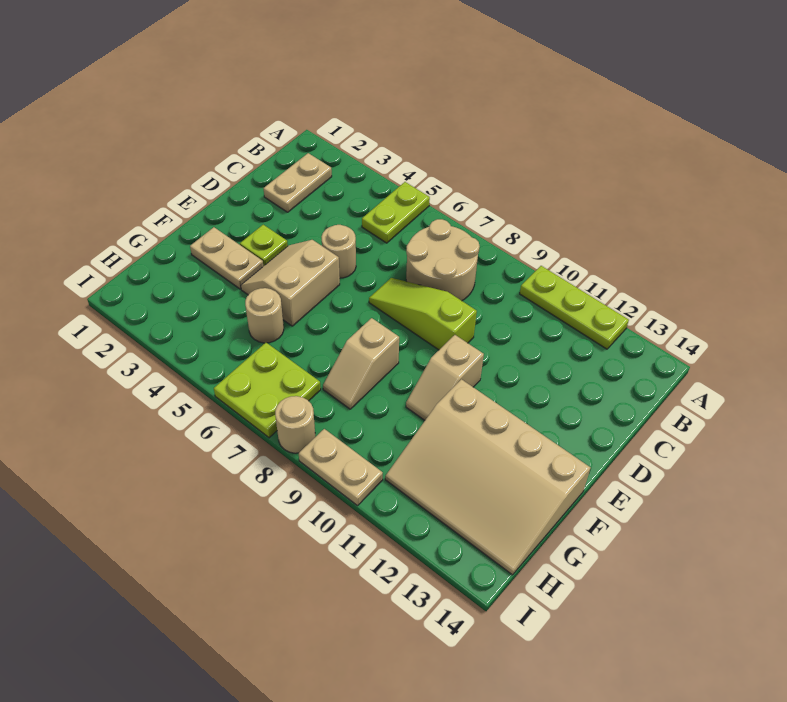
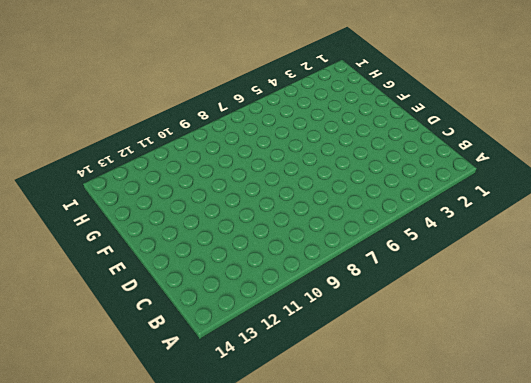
none -> lime plate A5:B5 level 1
none -> lime plate A10:A12 level 1
none -> tan plate B2:C2 level 1

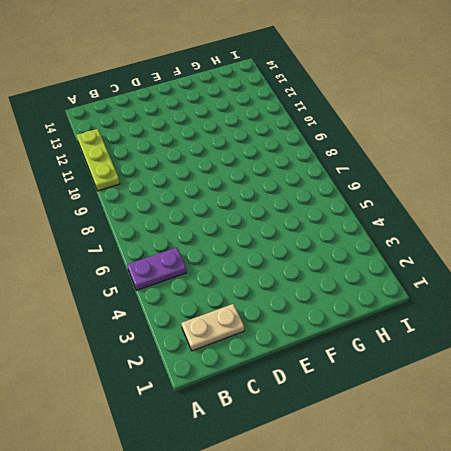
purple plate A5:B5 level 1 -> lime plate A5:B5 level 1
none -> tan round brick B7:C8 level 1
none -> tan round brick D5 level 1
none -> lime slope D7:D9 level 1 top 9

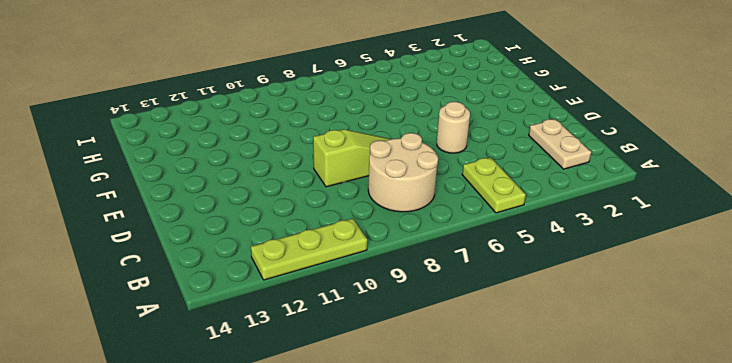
none -> lime plate E3 level 1
none -> tan slope E4:F5 level 1 top 5
none -> tan slope E10:F10 level 1 top E

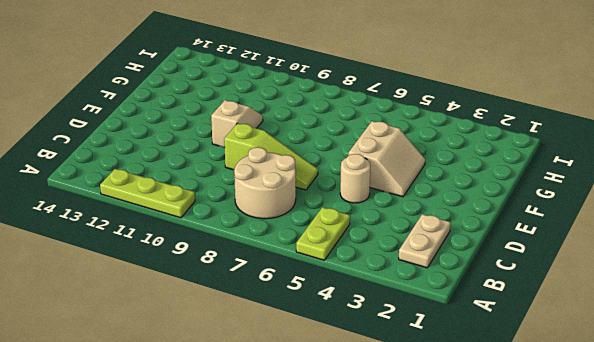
none -> lime plate E3 level 1
none -> tan plate F2:F3 level 1
none -> tan slope F8:G8 level 1 top F

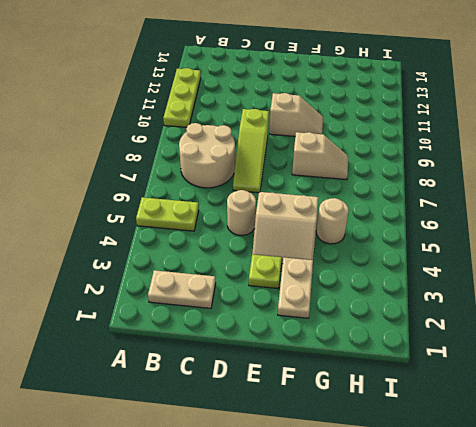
none -> tan slope F11:H14 level 1 top F
none -> lime plate H6:I7 level 1
none -> tan round brick I8 level 1

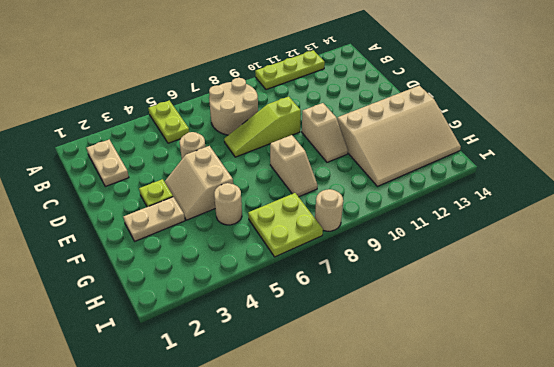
none -> tan plate I9:I10 level 1

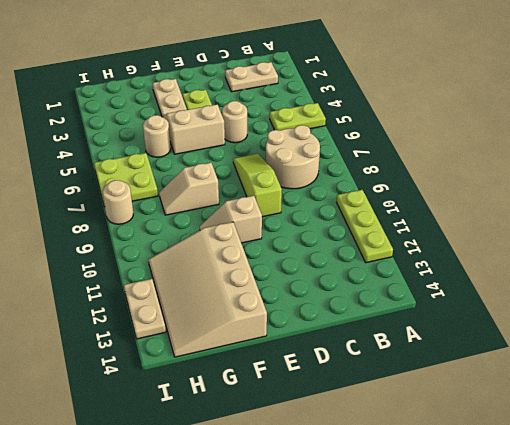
tan plate I12:I13 level 1 -> tan plate I9:I10 level 1

